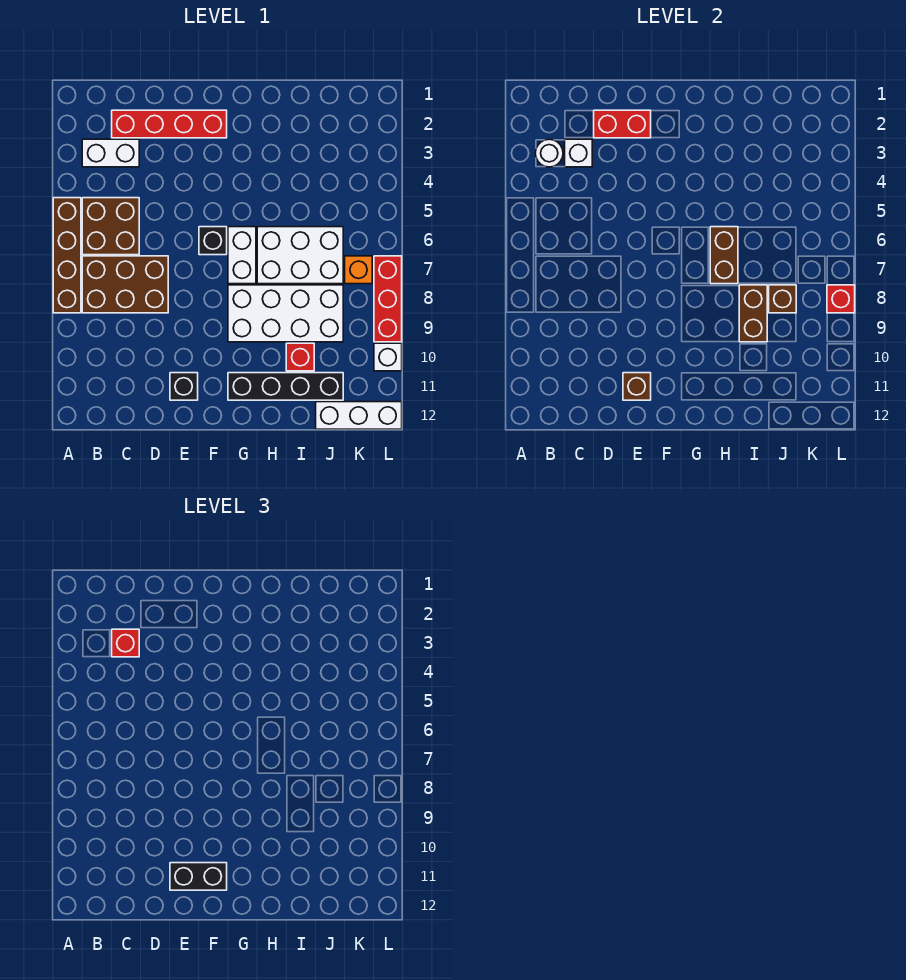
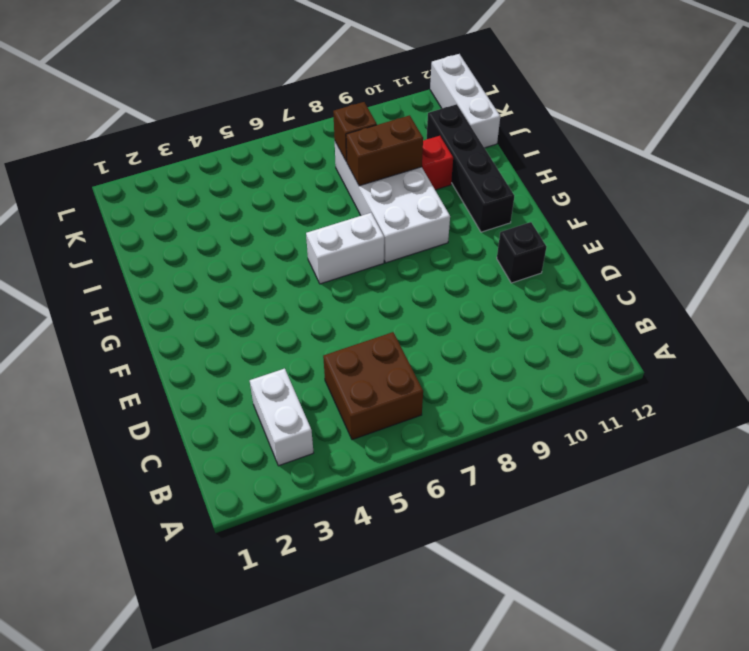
none -> brown brick A5:A8 level 1
none -> brown brick B7:D8 level 1
none -> red brick C2:F2 level 1

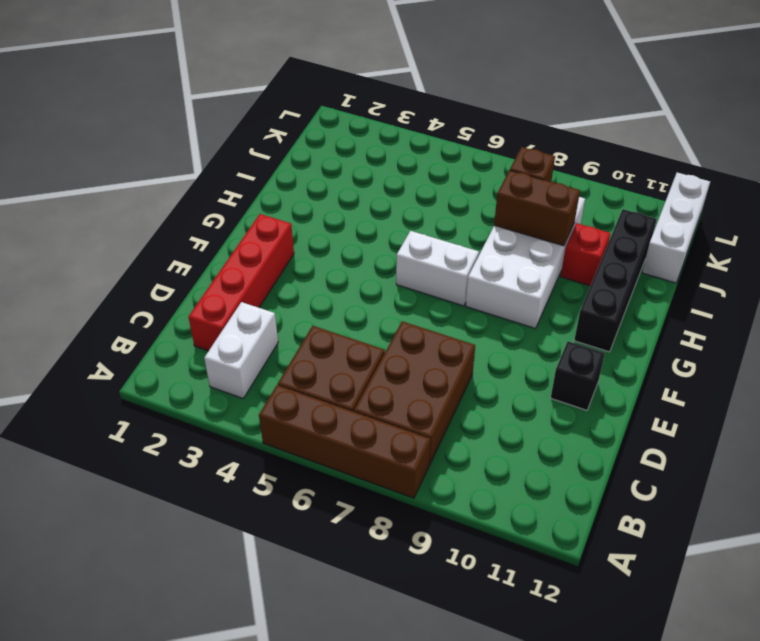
none -> black brick F6 level 1
none -> white brick H6:J7 level 1
none -> orange brick K7 level 1

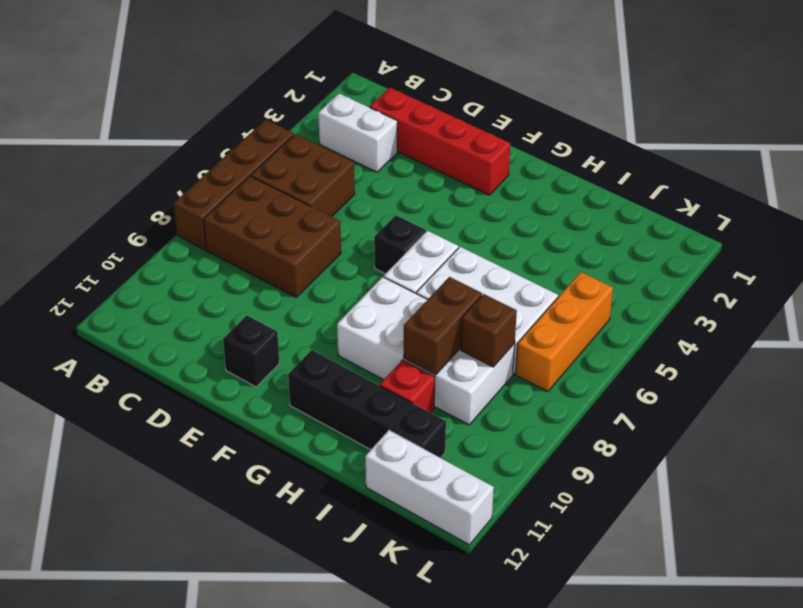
orange brick K5:K7 level 1 -> orange brick K7 level 1
none -> red brick L7:L9 level 1
none -> white brick L10 level 1
none -> white round brick B3 level 2

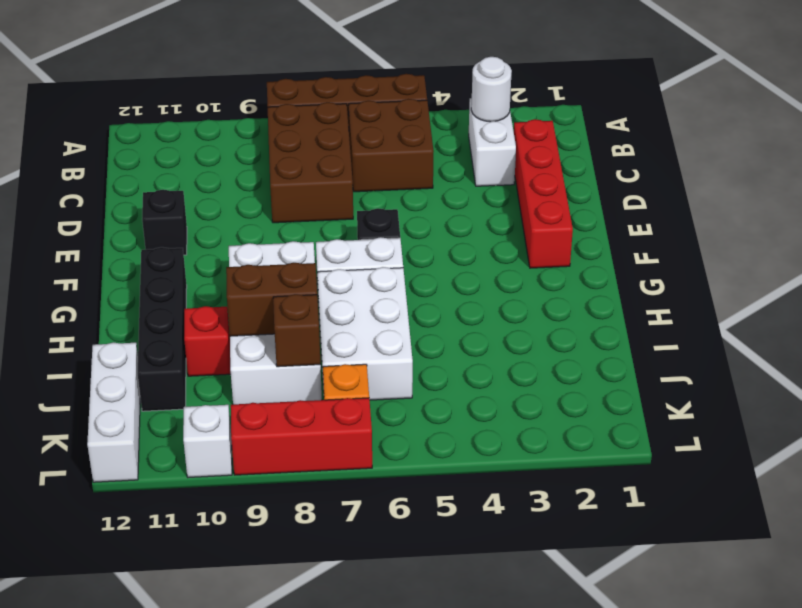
none -> white brick C3 level 2
none -> red brick D2:E2 level 2
none -> brown brick E11 level 2

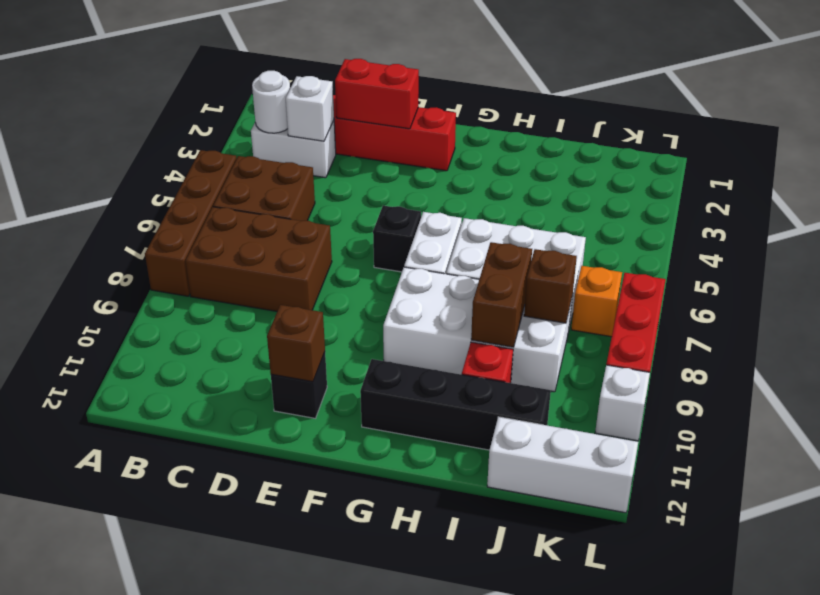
none -> brown brick H6:H7 level 2
none -> red brick L8 level 2
none -> red brick C3 level 3

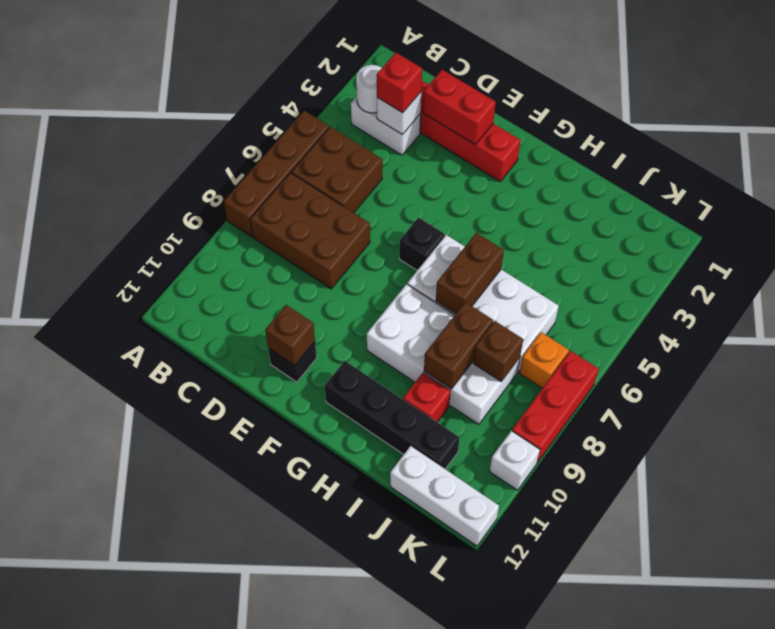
none -> red brick L8 level 2
none -> black brick E11:F11 level 3

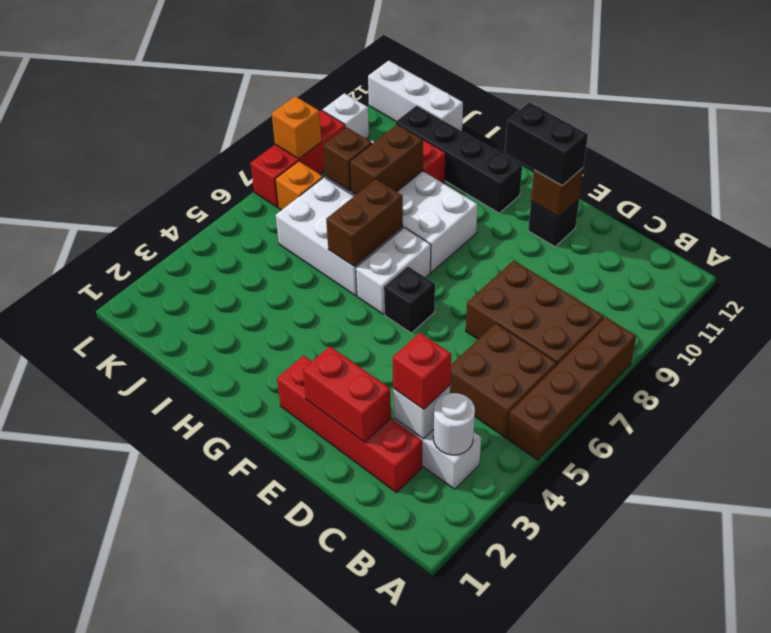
orange brick L8 level 2 -> red brick L8 level 2

